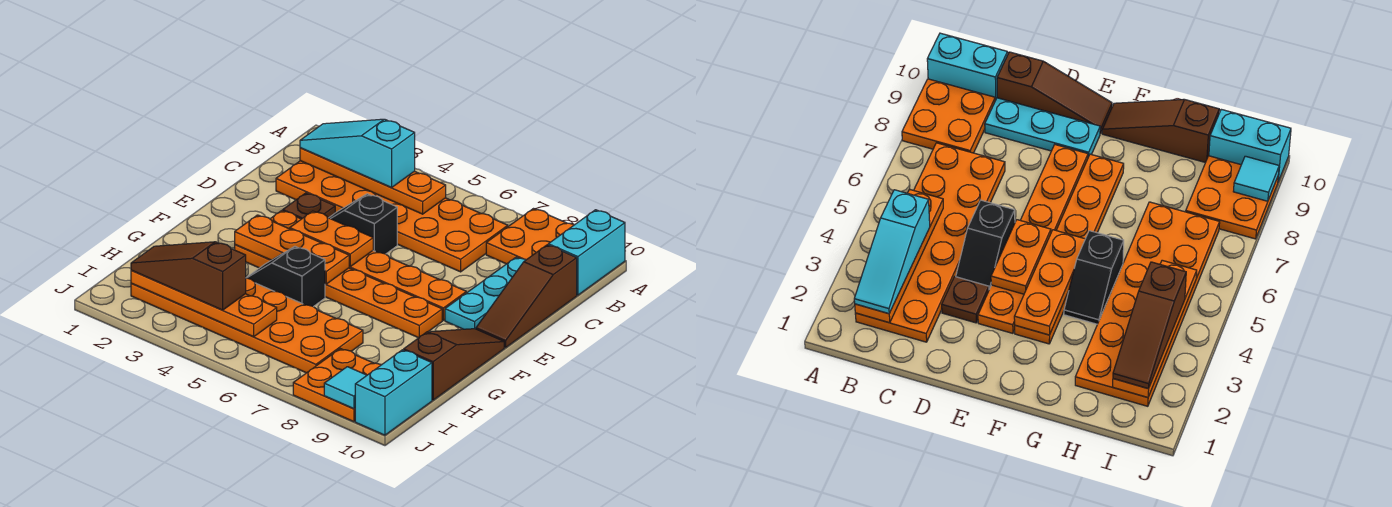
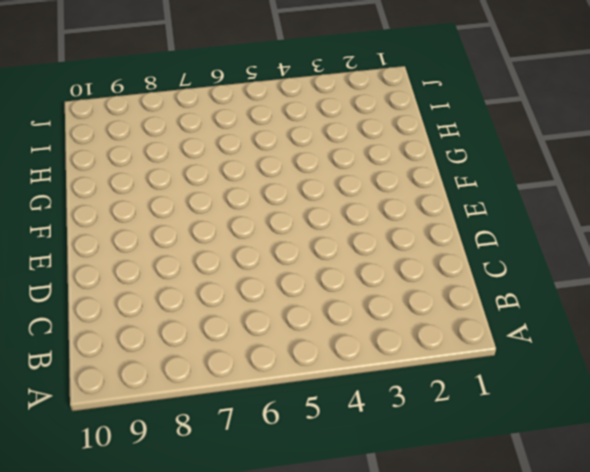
none -> orange plate A8:B9 level 1
none -> cyan brick A10:B10 level 1
none -> orange plate B2:C7 level 1

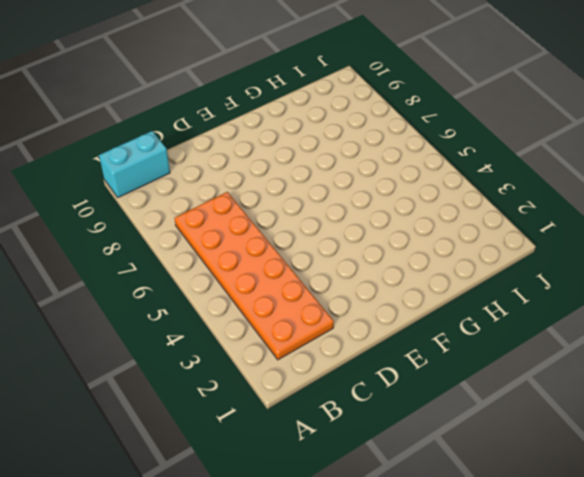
none -> orange plate A8:B9 level 1
none -> cyan plate C9:E9 level 1
none -> brown slope C10:E10 level 1 top C

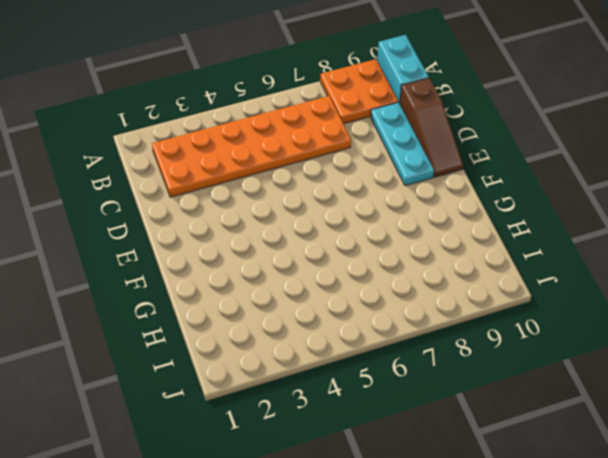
none -> brown plate D3 level 1
none -> black slope D4:D5 level 1 top 5
none -> orange plate E3:E8 level 1

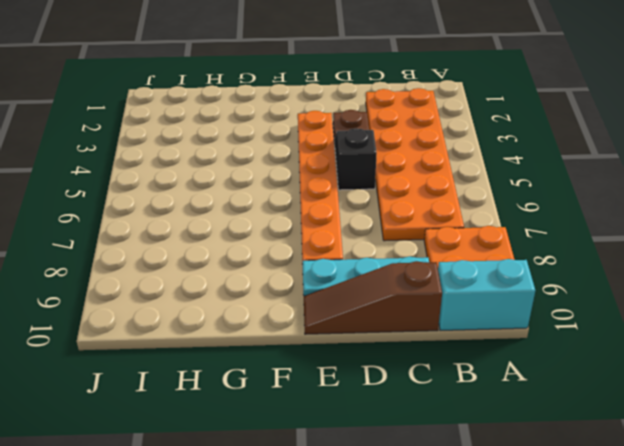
none -> orange plate F3:F8 level 1
none -> brown slope F10:H10 level 1 top H
none -> black slope G4:G5 level 1 top 5

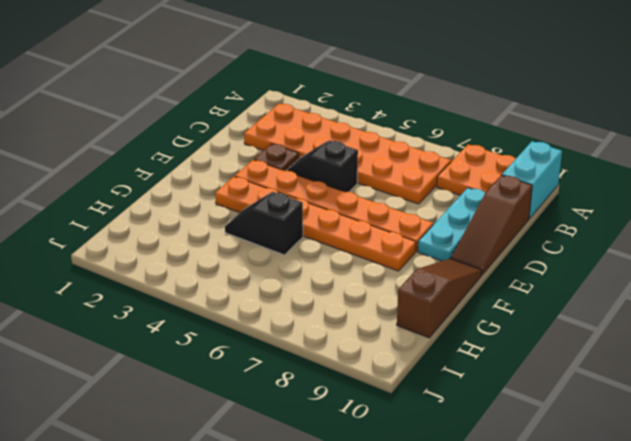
none -> orange plate H2:I7 level 1
none -> orange plate I8:J9 level 1
none -> cyan brick I10:J10 level 1

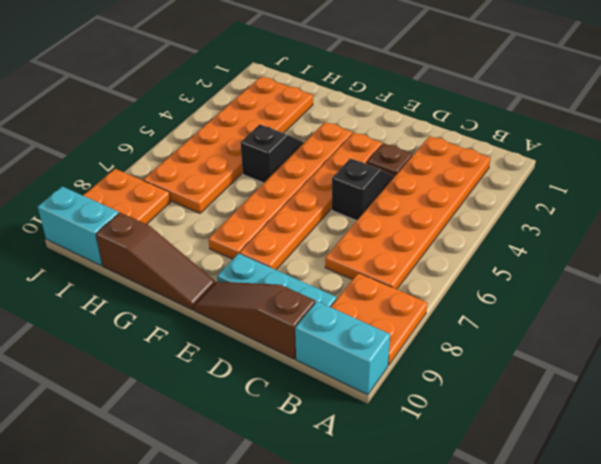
none -> orange plate B2:B5 level 2
none -> orange plate E4:E5 level 2
none -> orange plate F3:F5 level 2

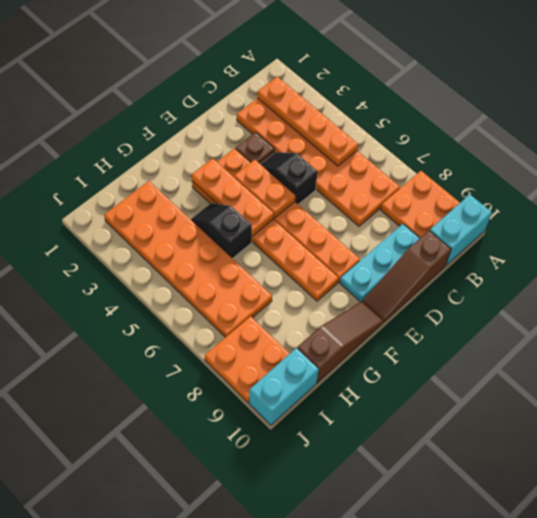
none -> orange plate I2:I5 level 2
none -> cyan tile J9 level 2
none -> cyan slope B2:B4 level 3 top 4

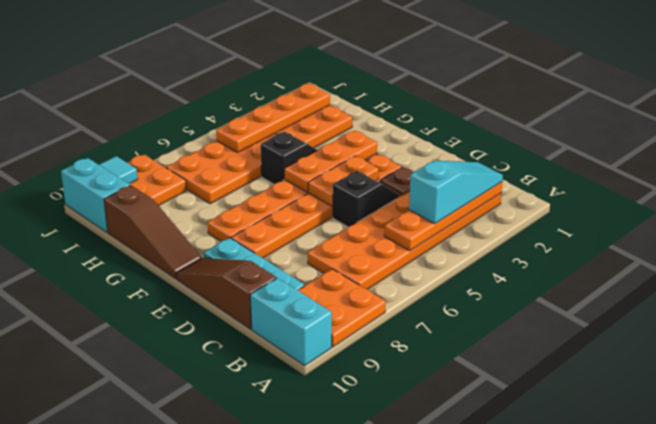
none -> brown slope I2:I4 level 3 top 4

